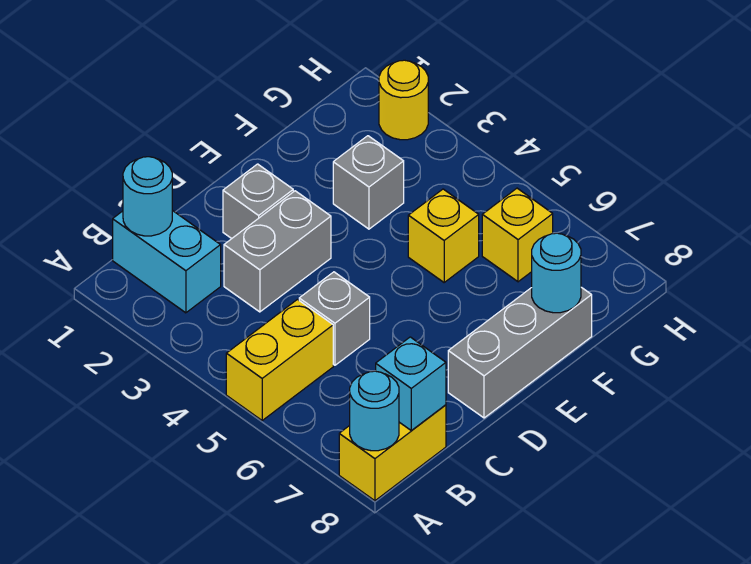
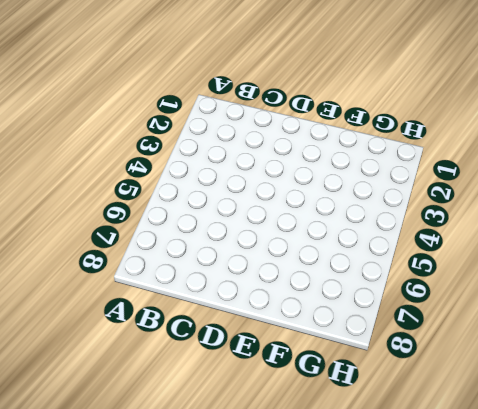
none -> yellow brick A5:B5 level 1
none -> yellow brick A8:B8 level 1
none -> cyan brick B1:B2 level 1

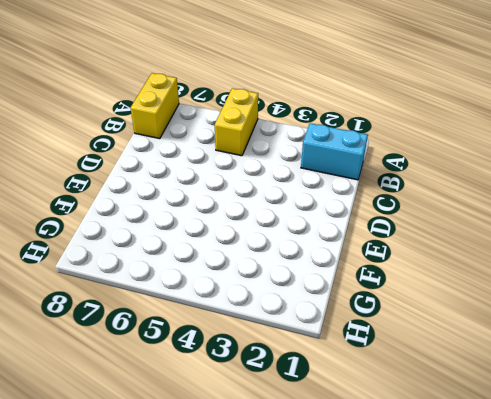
none -> grey brick C3:D3 level 1
none -> grey brick C5 level 1
none -> grey brick D2 level 1

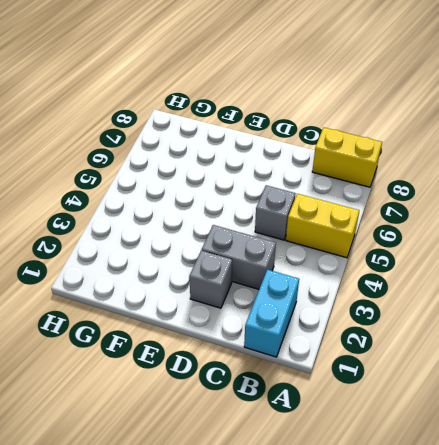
none -> grey brick D8:F8 level 1
none -> grey brick F3 level 1
none -> yellow brick F5 level 1

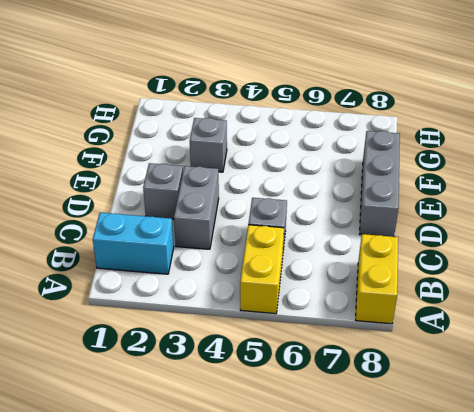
none -> yellow brick F5 level 1
none -> yellow brick G6 level 1
none -> yellow round brick H2 level 1

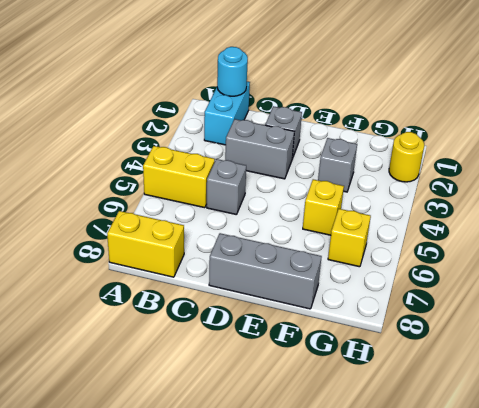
none -> cyan round brick A8 level 2
none -> cyan brick B8 level 2
none -> cyan round brick F8 level 2

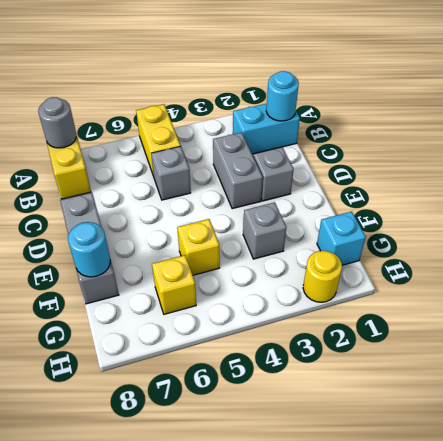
grey round brick A8 level 2 -> cyan round brick A8 level 2
cyan brick G1 level 1 -> cyan brick B8 level 2

